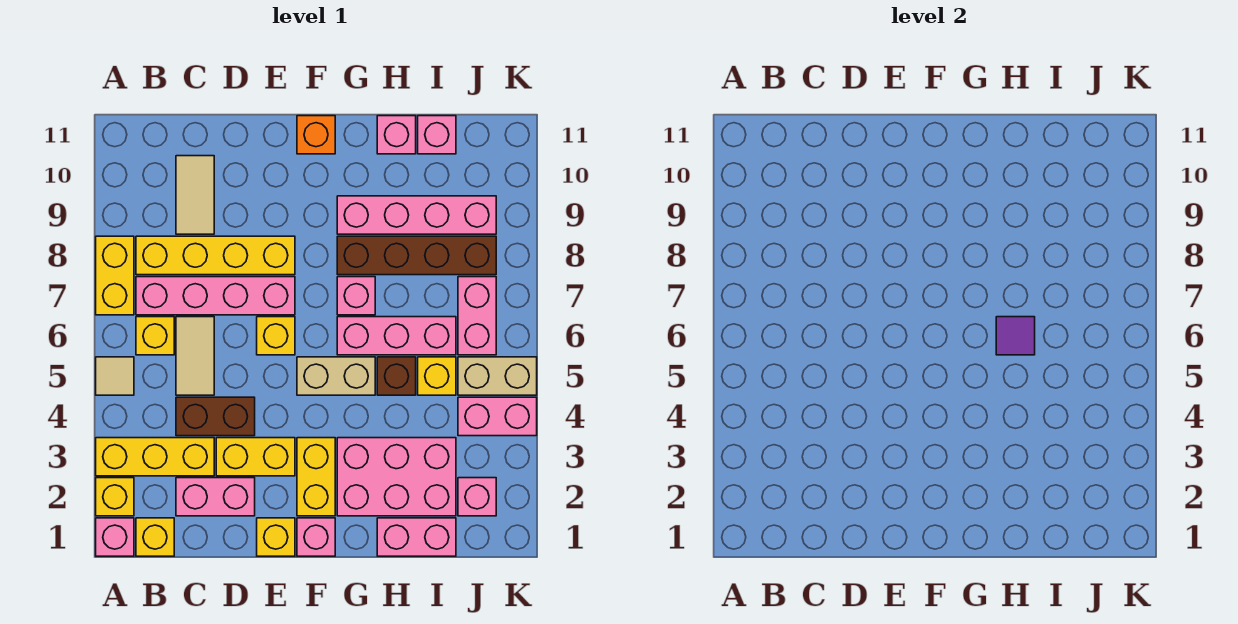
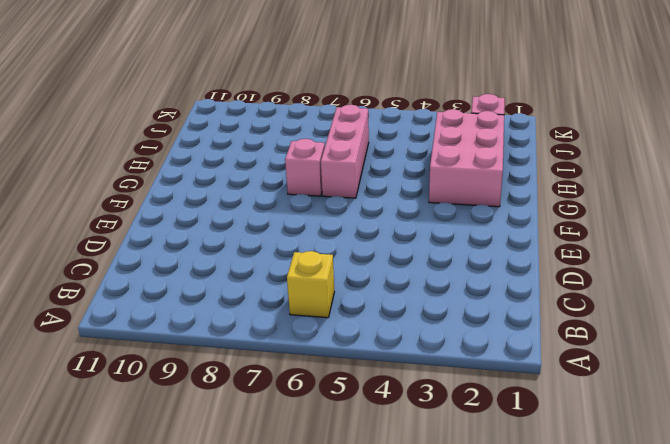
none -> pink brick A1 level 1
none -> yellow brick A2 level 1
none -> yellow brick A3:C3 level 1
none -> tan tile A5 level 1

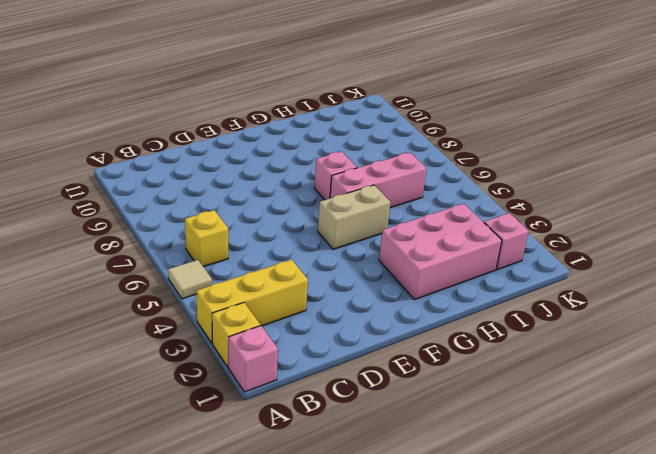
none -> yellow brick A7:A8 level 1
none -> yellow brick B1 level 1
none -> pink brick B7:E7 level 1
none -> yellow brick B8:E8 level 1

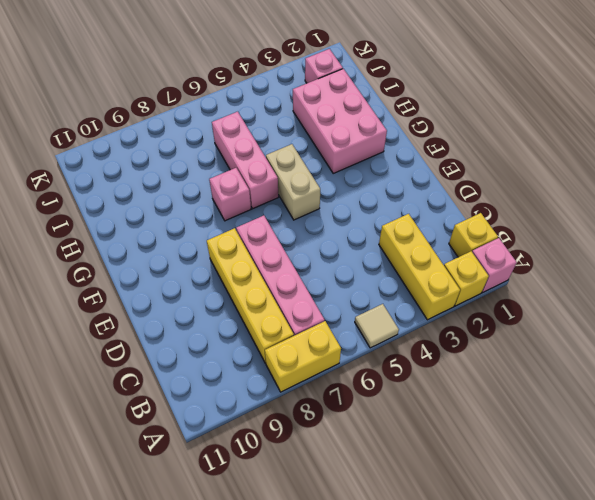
none -> yellow brick B6 level 1
none -> pink brick C2:D2 level 1
none -> brown brick C4:D4 level 1
none -> tan tile C5:C6 level 1

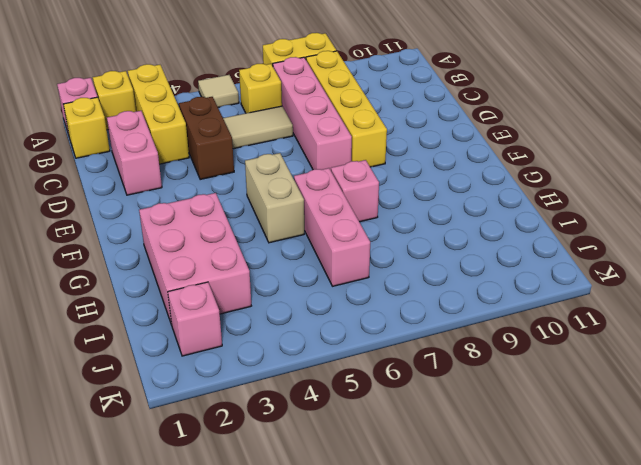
none -> tan tile C9:C10 level 1
none -> yellow brick D3:E3 level 1
none -> yellow brick E1 level 1
none -> yellow brick E6 level 1

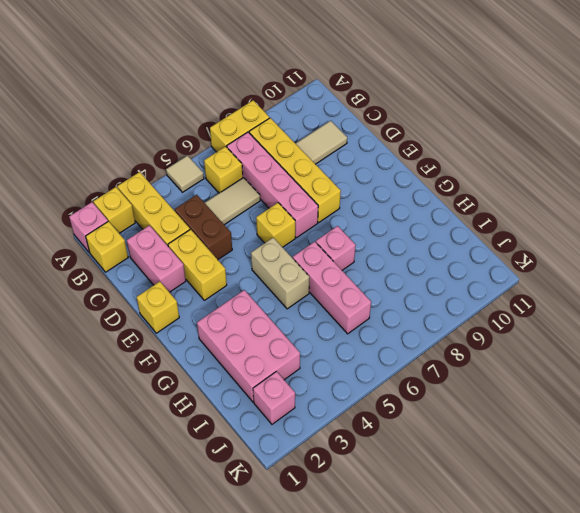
none -> pink brick F1 level 1
none -> yellow brick F2:F3 level 1
none -> orange brick F11 level 1
none -> brown brick G8:J8 level 1

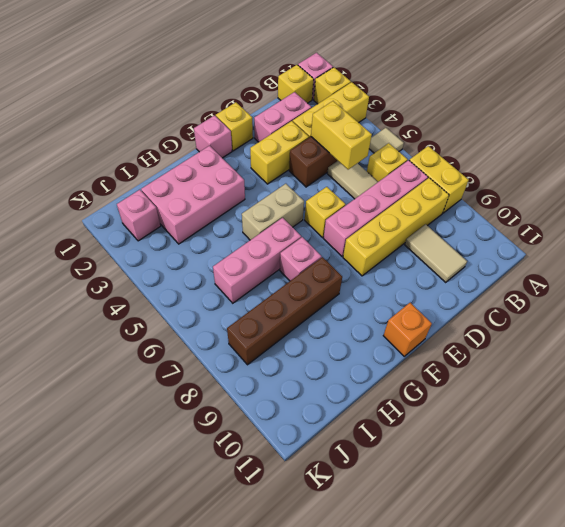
yellow brick C4:C5 level 2 -> yellow brick F2:F3 level 1
none -> pink brick G9:J9 level 1
none -> pink brick H1:I1 level 1
none -> brown brick H5 level 1
none -> pink brick H11 level 1

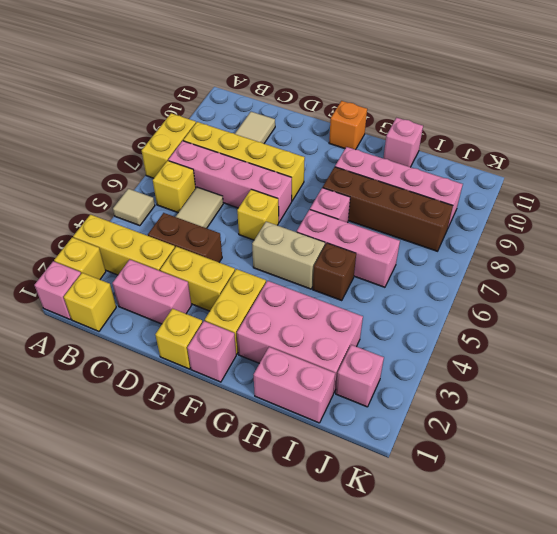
none -> yellow brick I5 level 1
none -> pink brick I11 level 1
none -> pink brick J4:K4 level 1
none -> tan brick J5:K5 level 1

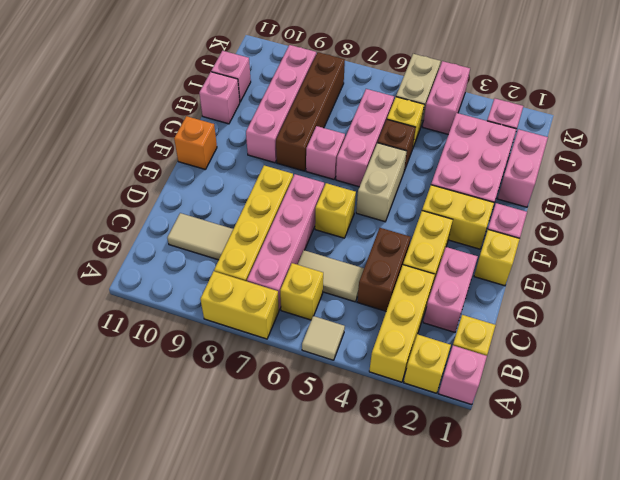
none -> pink brick J6:J7 level 1
none -> purple tile H6 level 2

